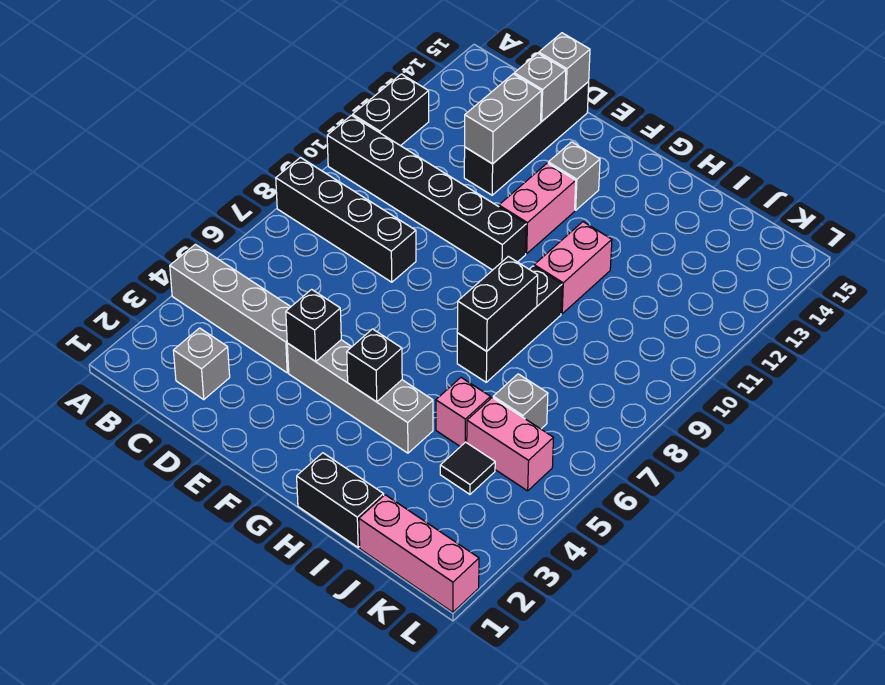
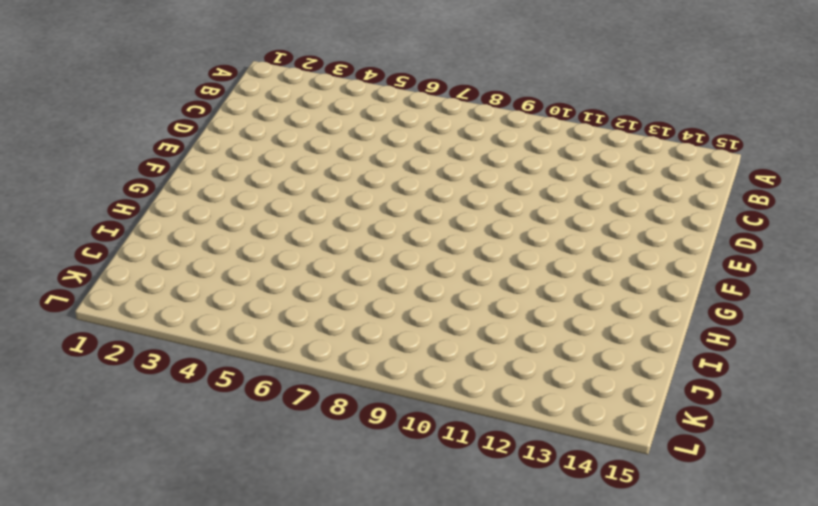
none -> grey brick A4:D4 level 1
none -> black brick A8:D8 level 1
none -> black brick A10:F10 level 1

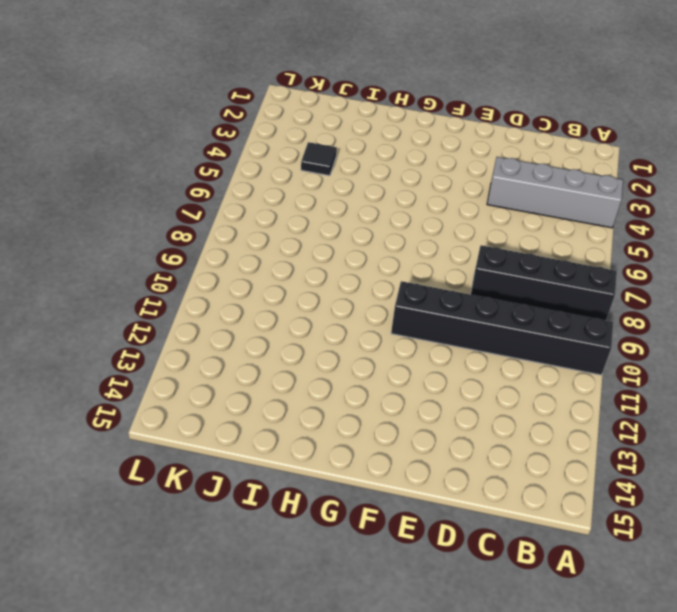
none -> black brick A11:A12 level 1
none -> grey brick C2 level 1
none -> black brick D12:D15 level 1

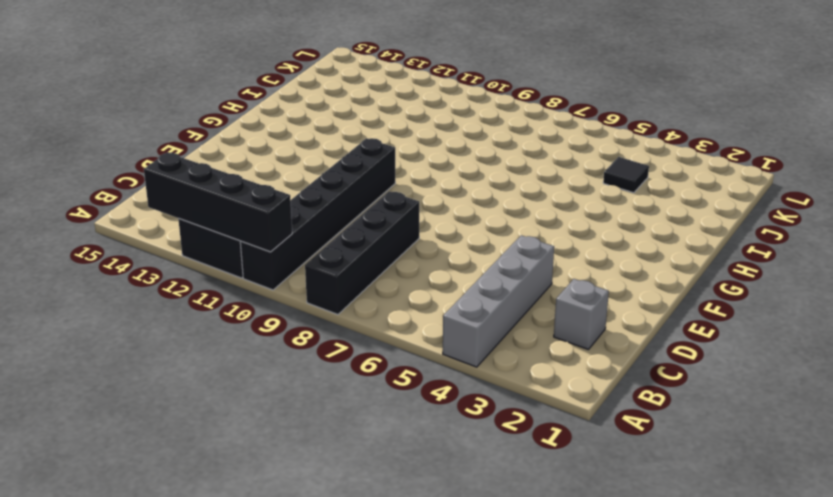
black brick A10:A13 level 2 -> black brick D12:D15 level 1
none -> grey brick E4:H4 level 1
none -> pink brick F11:F12 level 1
none -> grey brick F13 level 1

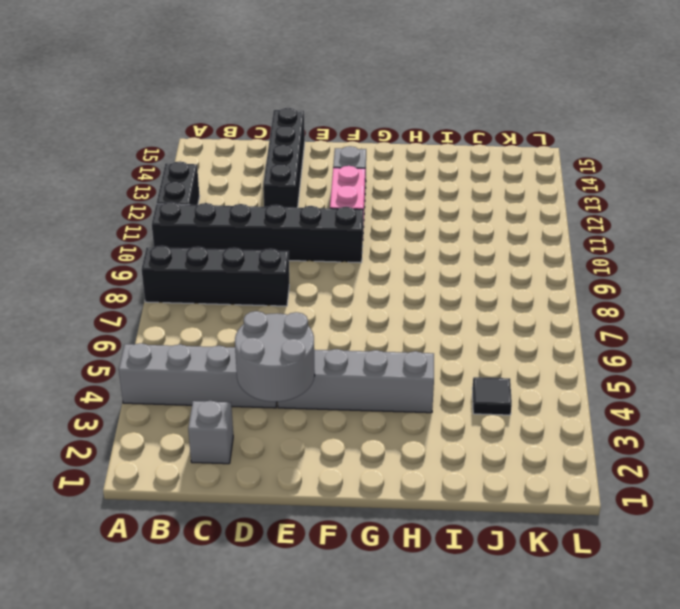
grey round brick D3:E4 level 2 -> black brick E4 level 2
none -> black brick H1:I1 level 1
none -> black brick H7:H9 level 1
none -> pink brick H10:H11 level 1

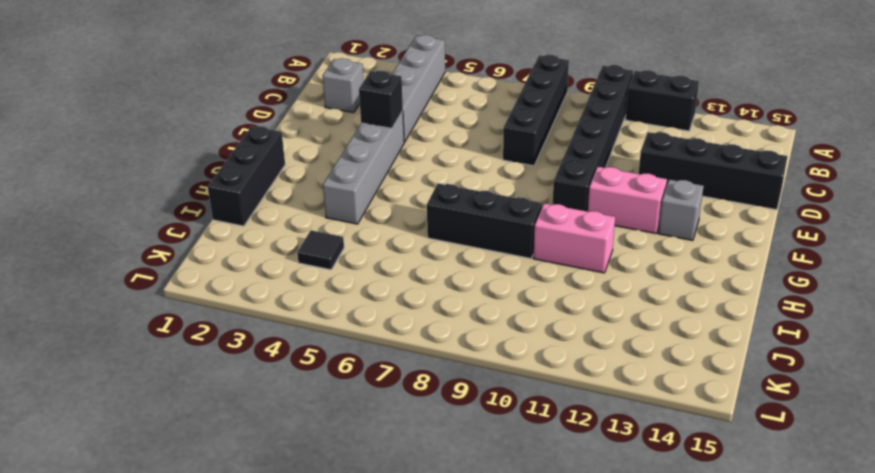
black brick G1:I1 level 1 -> black brick H1:I1 level 1
none -> pink brick I5 level 1
none -> pink brick J1:L1 level 1
none -> pink brick J5:K5 level 1

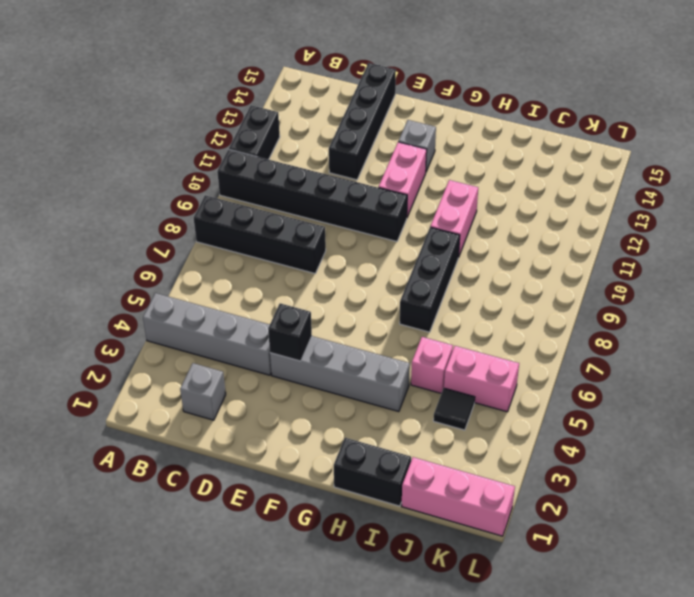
none -> grey brick J6 level 1
none -> grey brick D12:D13 level 2
none -> grey brick D14 level 2

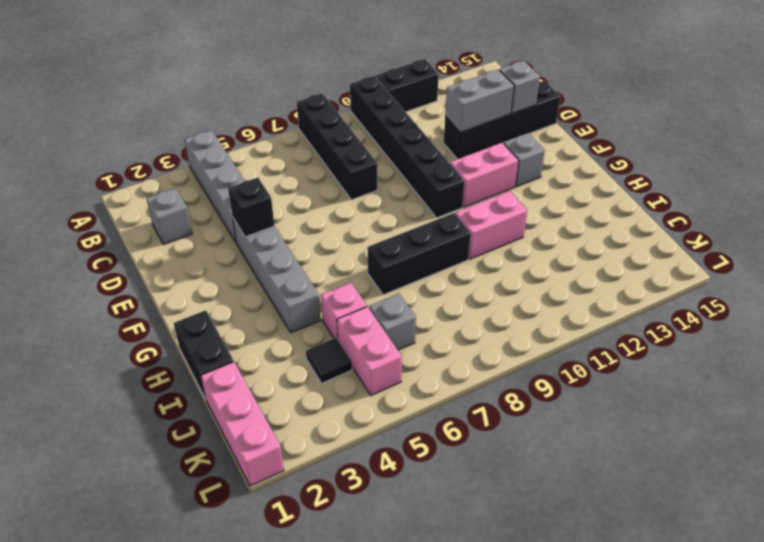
none -> grey brick D15 level 2
none -> black brick G4 level 2
none -> black brick H7:H8 level 2

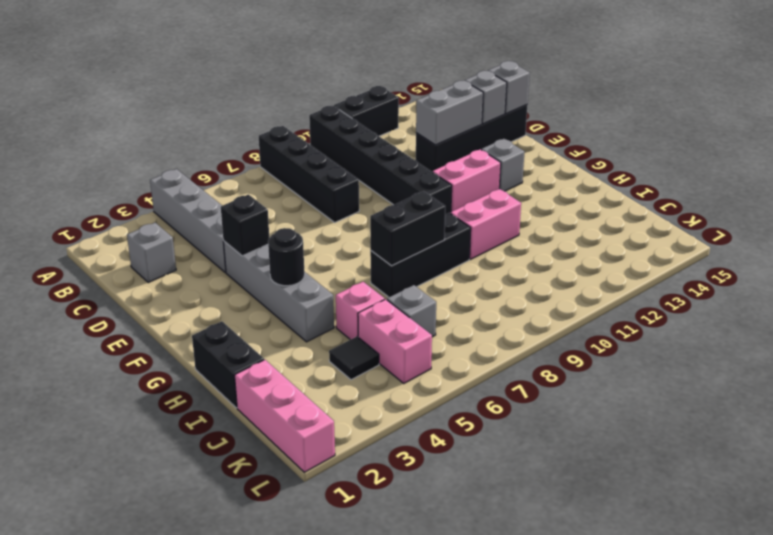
black round brick G4 level 2 -> black brick G4 level 2

